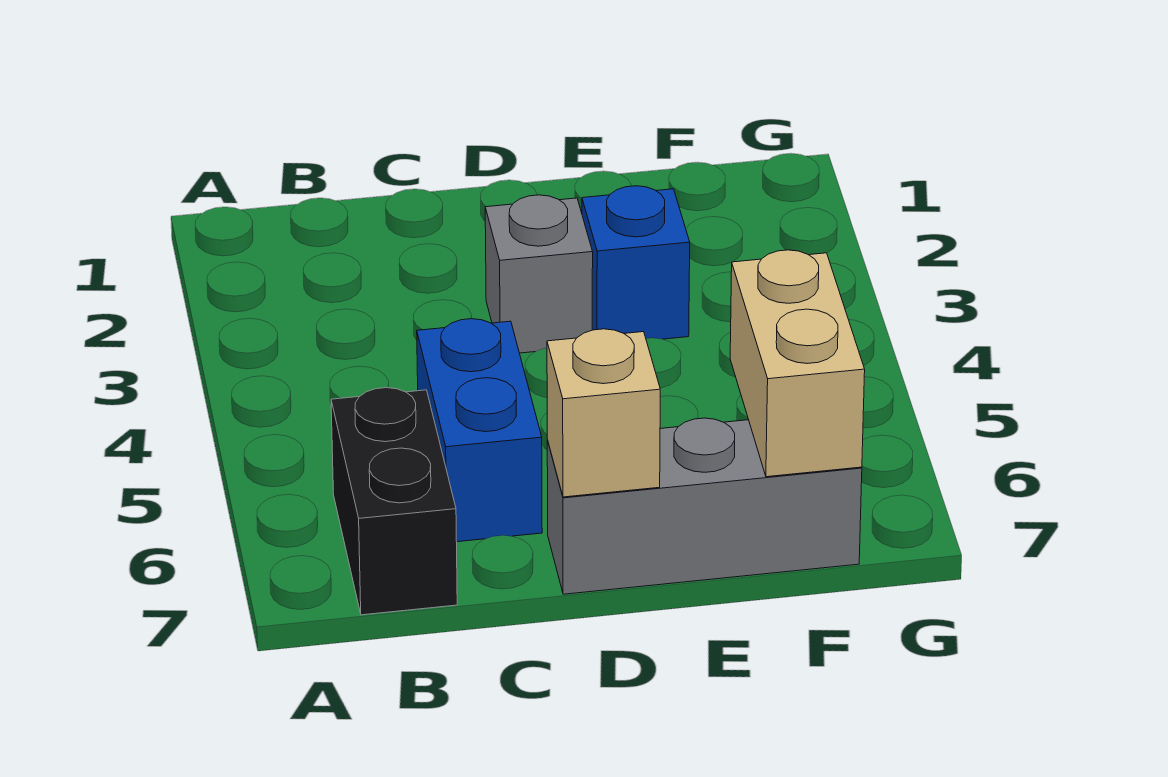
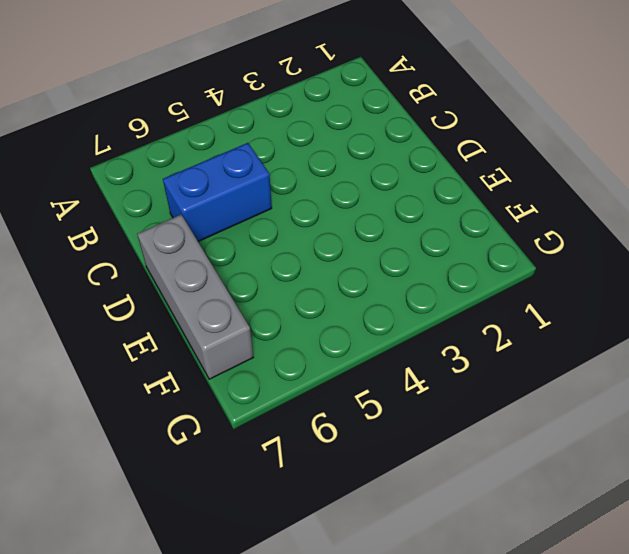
none -> black brick B6:B7 level 1
none -> grey brick D3 level 1

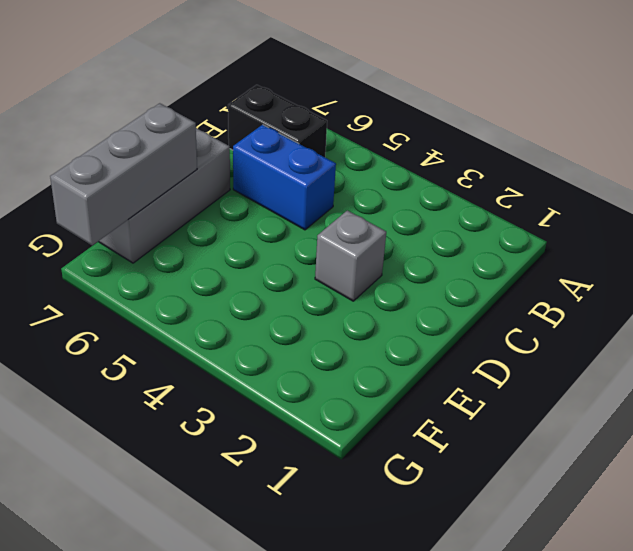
grey brick E7:G7 level 2 -> tan brick F6:F7 level 2
none -> blue brick E3 level 1
none -> tan brick D7 level 2

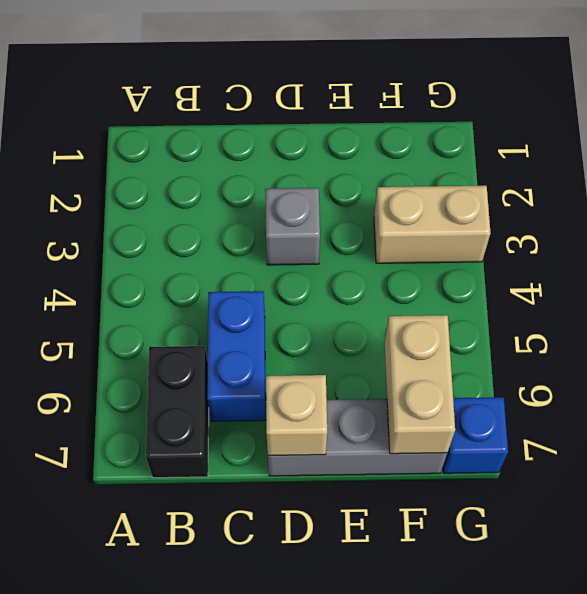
tan brick F3:G3 level 1 -> none
blue brick G7 level 1 -> blue brick E3 level 1

